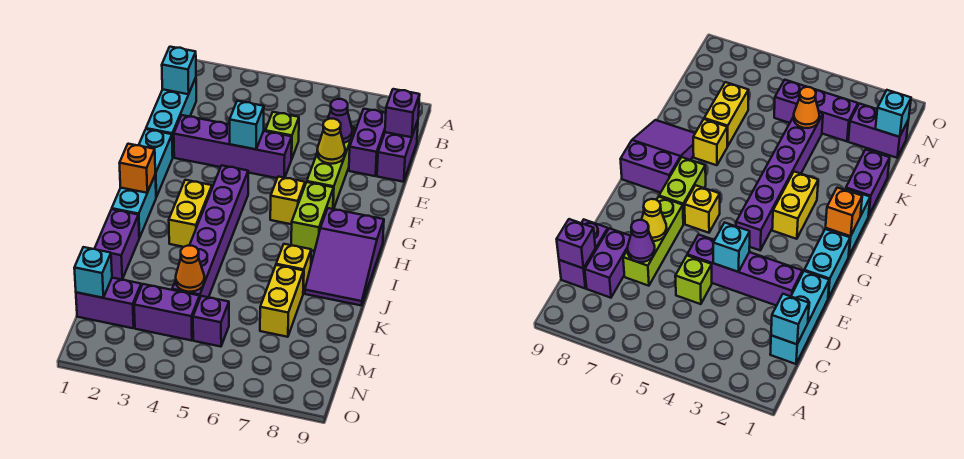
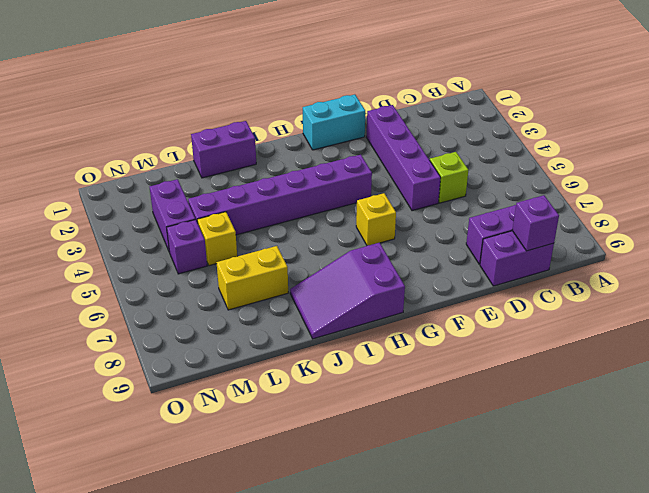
yellow brick L5 level 1 -> yellow brick J7 level 1
none -> cyan brick C1:E1 level 1
none -> lime brick D7:F7 level 1
none -> lime brick G7:H7 level 1

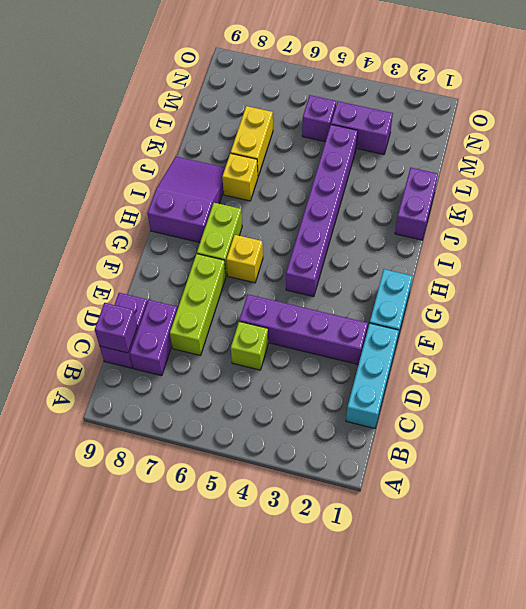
none -> cyan brick H1:I1 level 1
none -> yellow brick H3:I3 level 1
none -> purple brick M1:M2 level 1

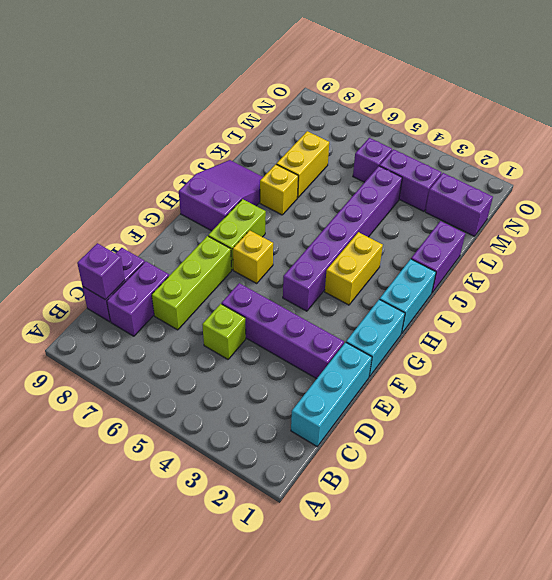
none -> cyan brick C1 level 2
none -> purple cone D7 level 2
none -> cyan brick E4 level 2

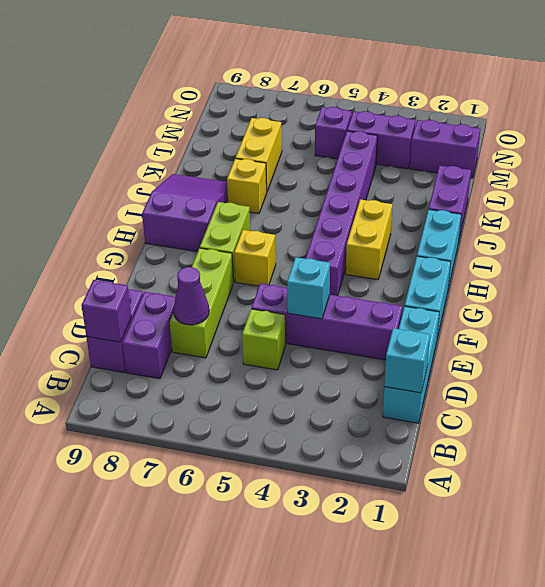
none -> yellow cone E7 level 2
none -> orange brick H1 level 2
none -> orange cone L4 level 2

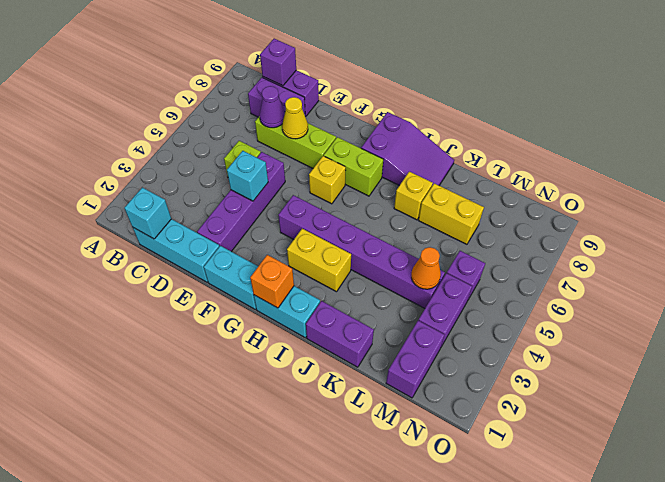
none -> cyan brick M1 level 2

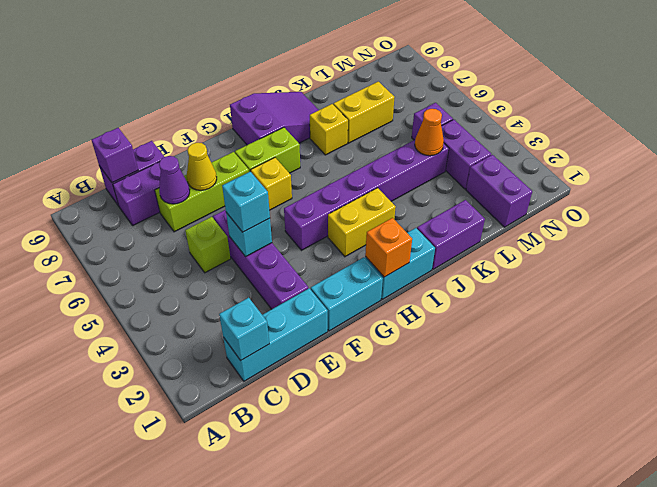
cyan brick E4 level 3 -> cyan brick M1 level 2

